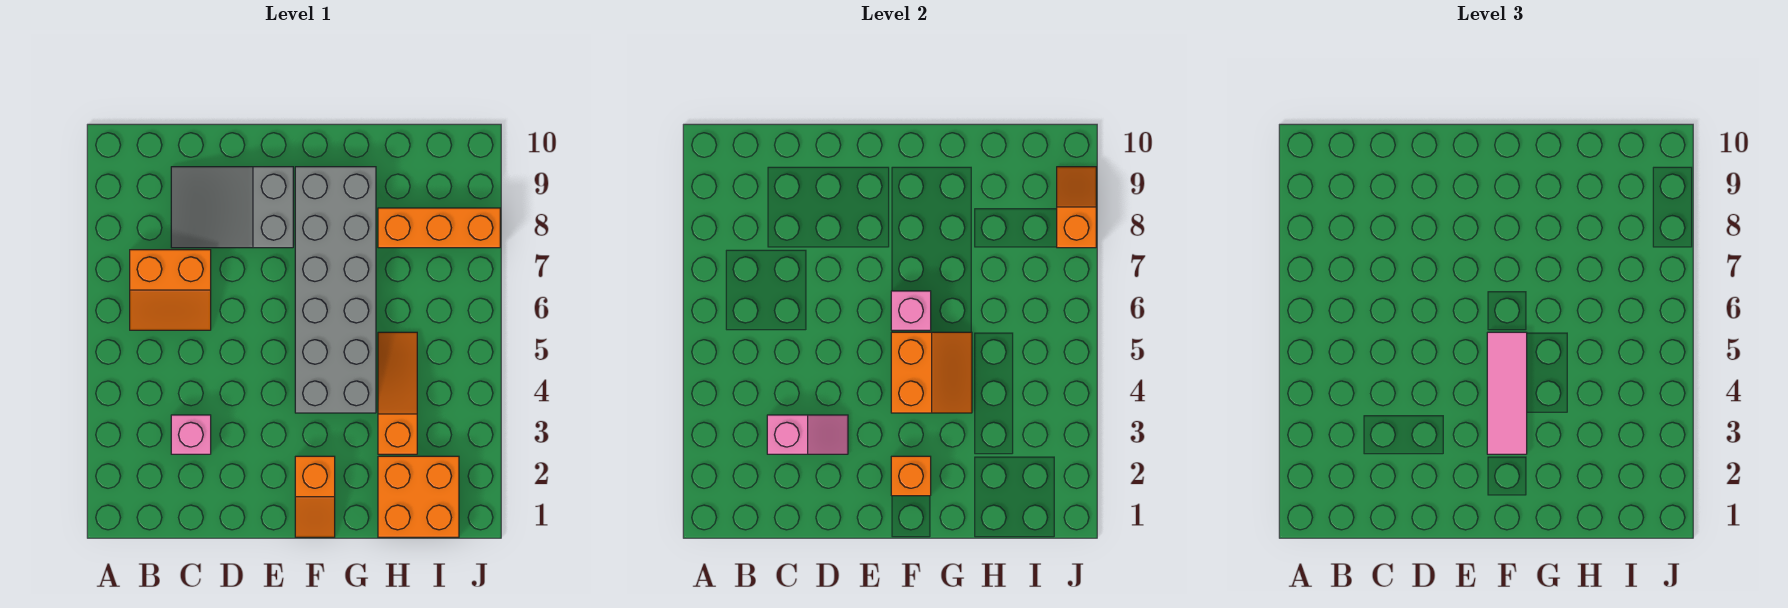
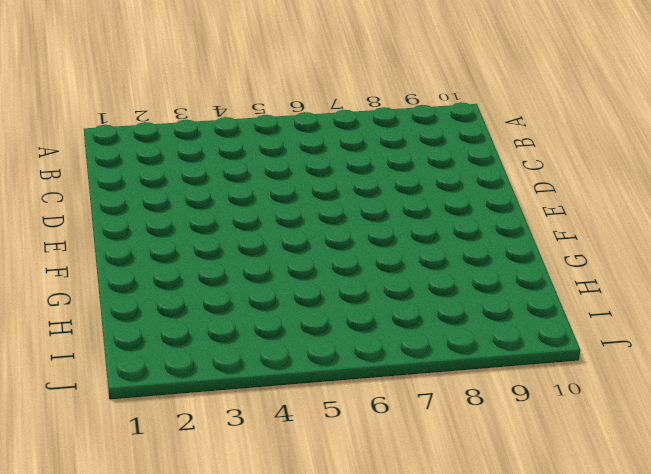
none -> orange slope B6:C7 level 1 top 7
none -> pink brick C3 level 1
none -> grey slope C8:E9 level 1 top E

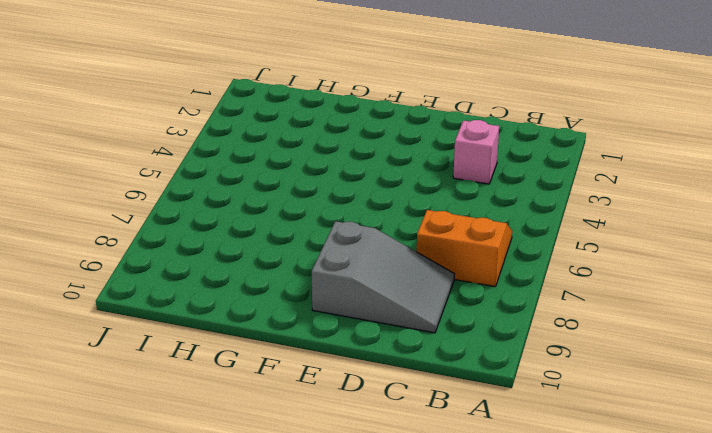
none -> orange slope F1:F2 level 1 top 2
none -> grey brick F4:G9 level 1
none -> orange brick H1:I2 level 1

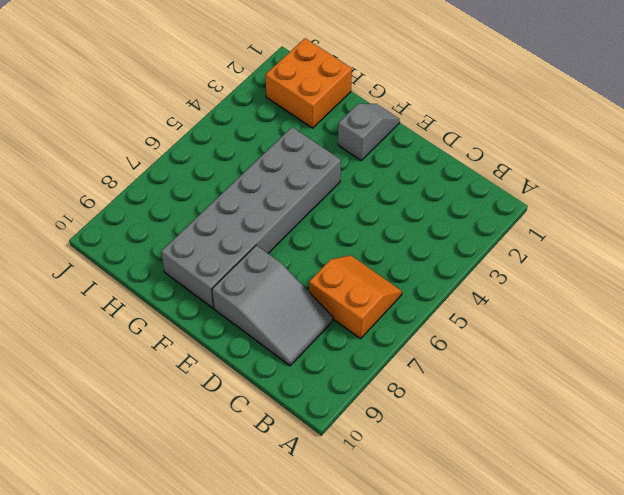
grey slope F1:F2 level 1 top 2 -> orange slope F1:F2 level 1 top 2
none -> pink brick C3 level 1
none -> orange slope H3:H5 level 1 top 3
none -> orange brick H8:J8 level 1

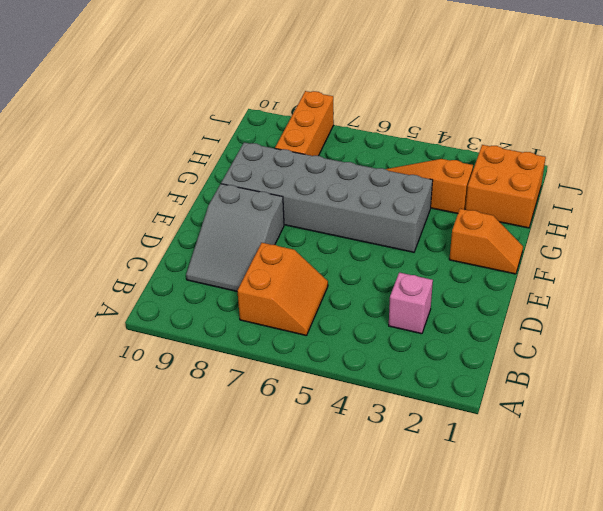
none -> pink slope C3:D3 level 2 top C
none -> orange brick F2 level 2
none -> orange slope F4:G5 level 2 top F

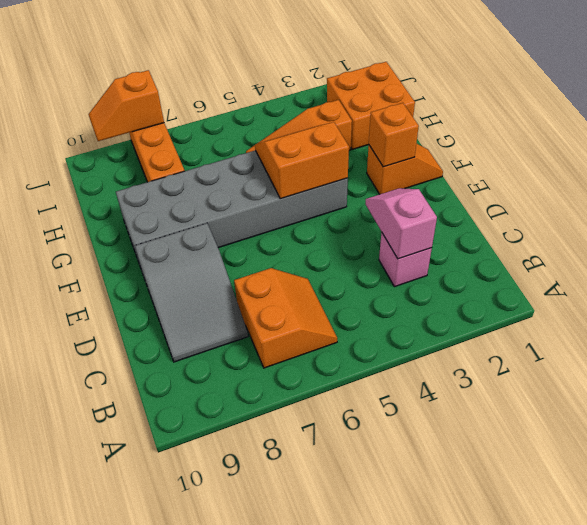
none -> pink brick F6 level 2
none -> pink tile F3:F5 level 3

